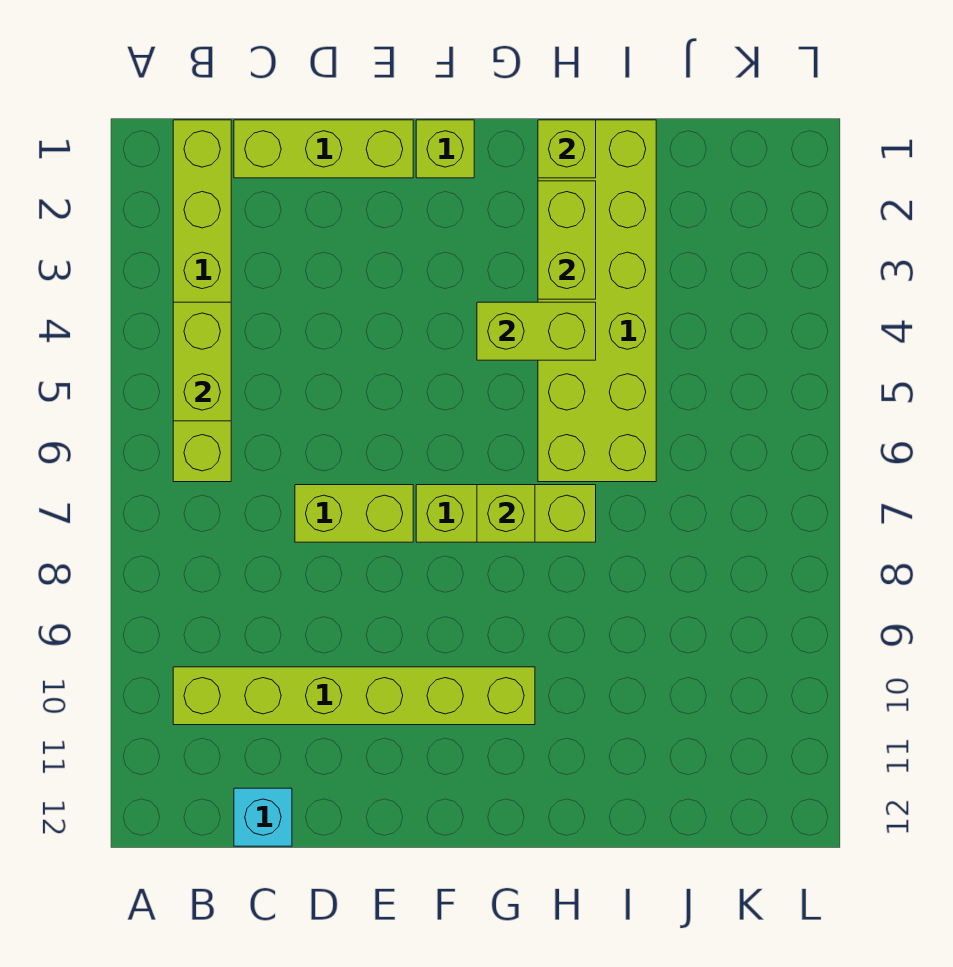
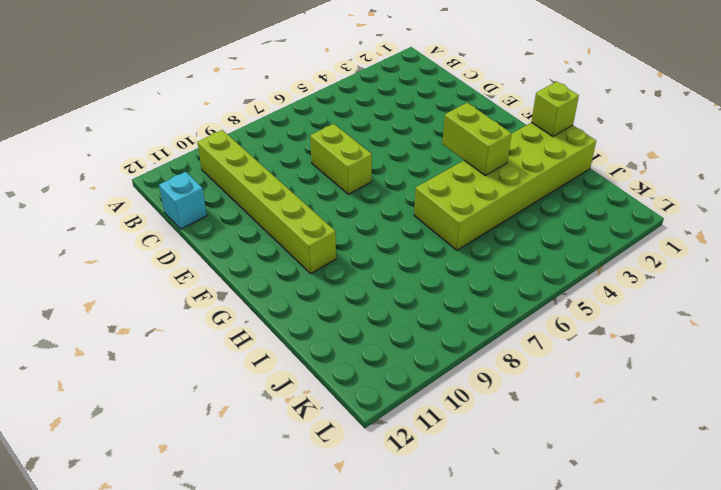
none -> lime brick B1:B6 level 1
none -> lime brick C1:E1 level 1
none -> lime brick F1 level 1

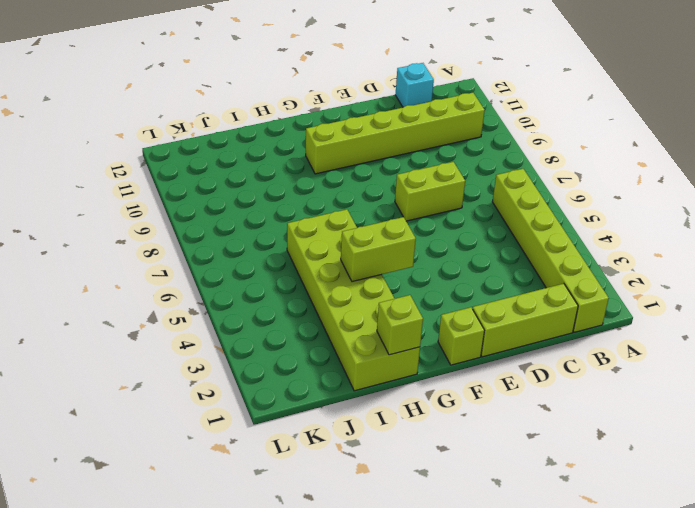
none -> lime brick F7:H7 level 1
none -> lime brick B4:B5 level 2
none -> lime brick G7 level 2

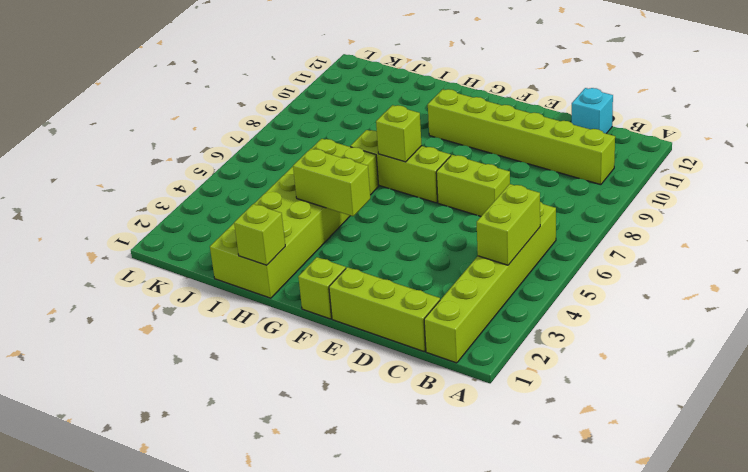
none -> lime brick H2:H3 level 2

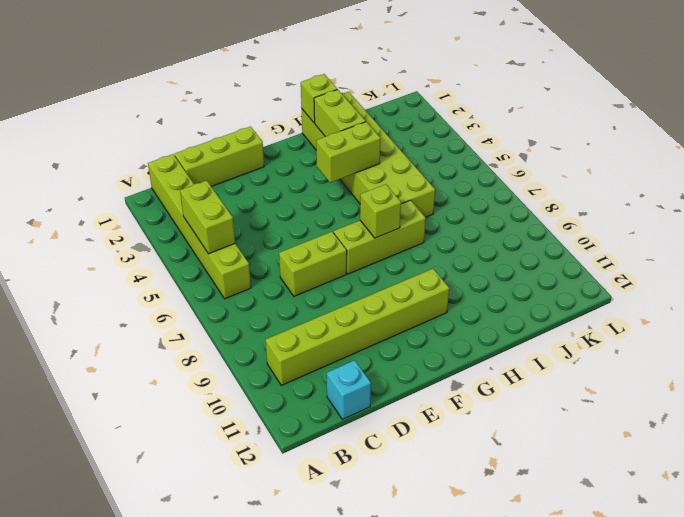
none -> lime brick F1 level 1

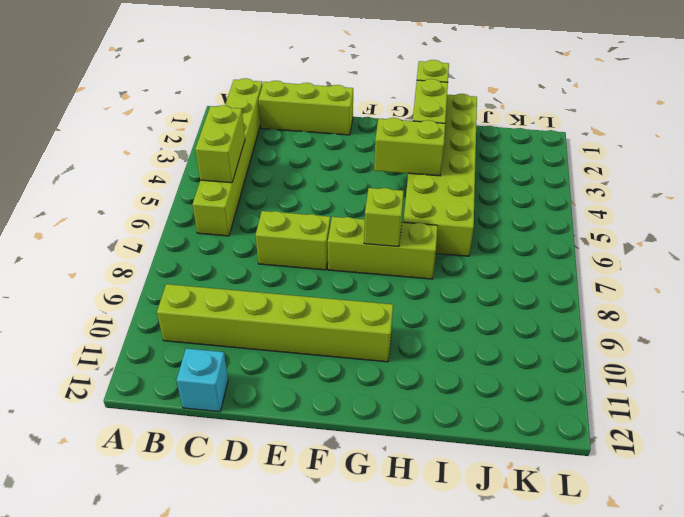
none -> lime brick F1 level 1

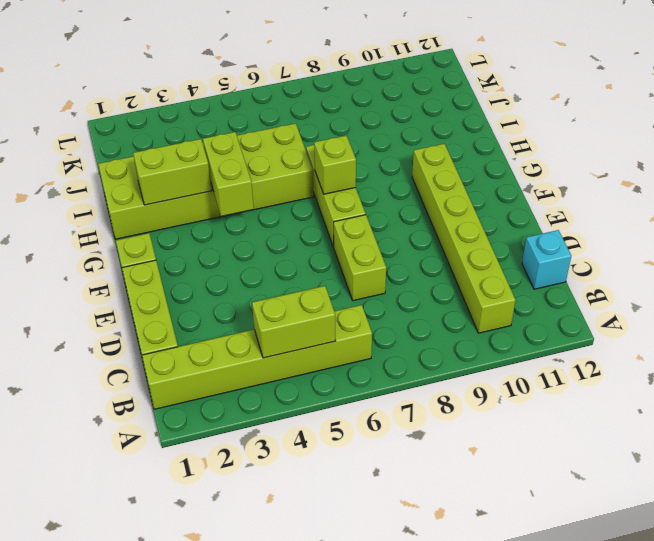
none -> lime brick H1 level 2

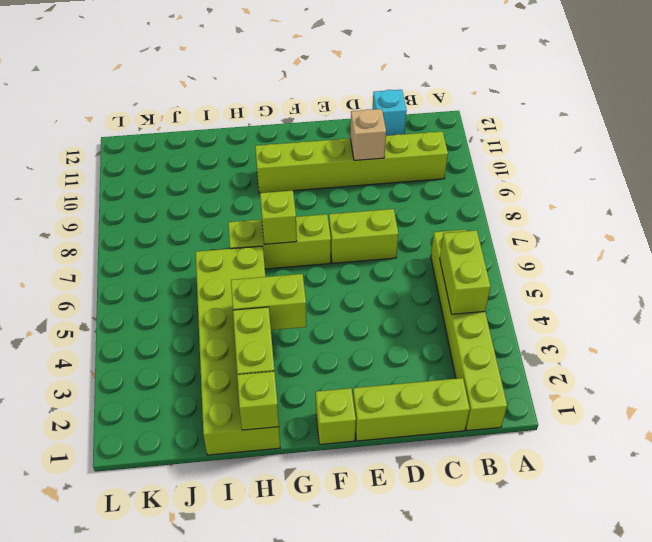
tan brick D10 level 2 -> none

